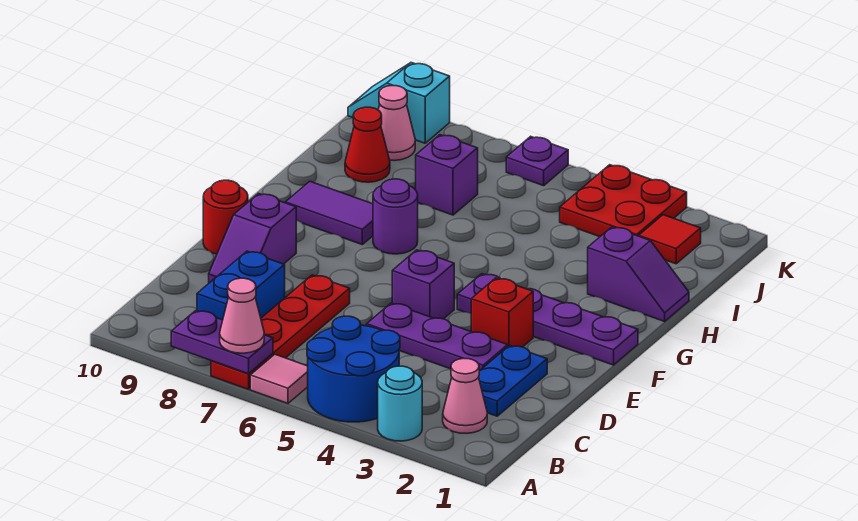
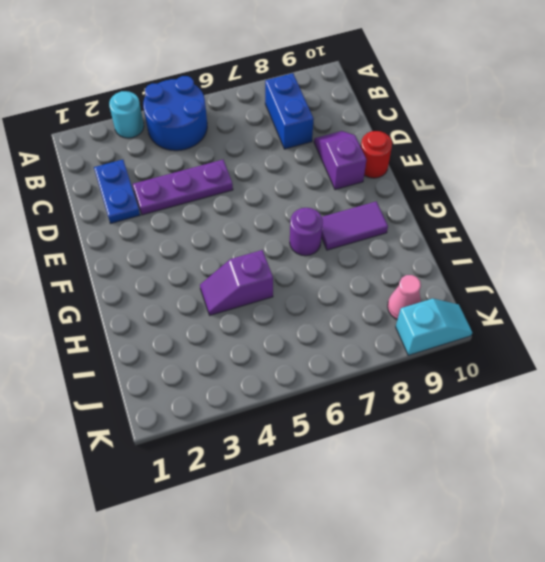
purple slope H4:H5 level 1 top 5 -> purple slope H1:H2 level 1 top 2
none -> pink tile A6 level 1
none -> red plate A7:D7 level 1
none -> pink cone B2 level 1

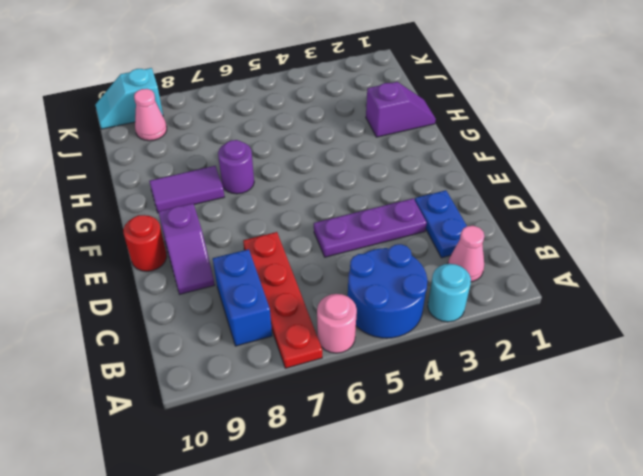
pink round brick A6 level 1 -> pink tile A6 level 1
none -> red brick E3 level 1
none -> purple brick E5 level 1
none -> purple plate F1:F4 level 1

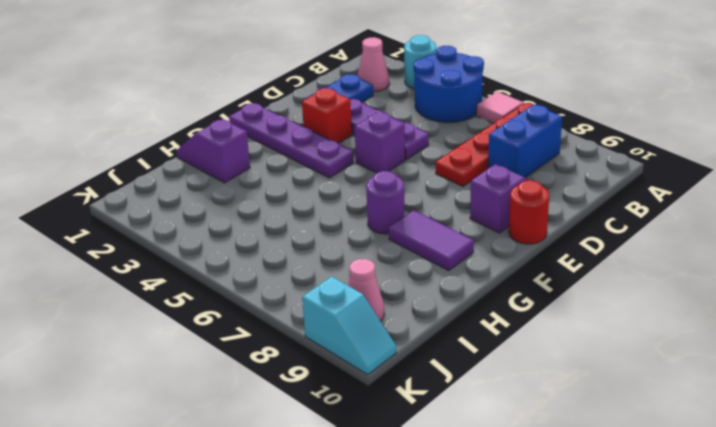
none -> purple brick I7 level 1
none -> red cone I9 level 1
none -> red tile J2 level 1

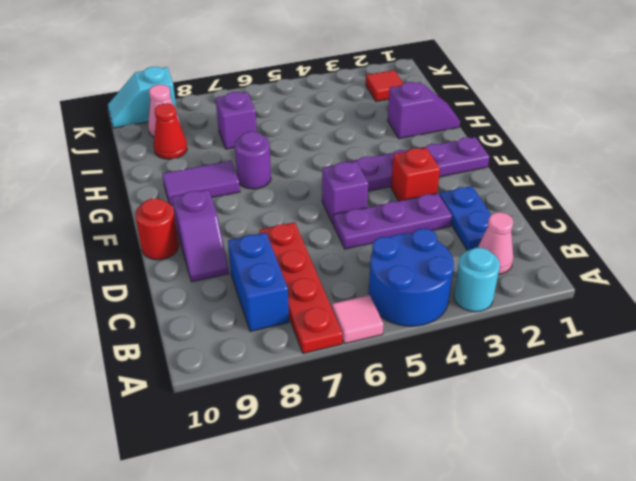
none -> red plate J3:K4 level 1
none -> purple plate K6 level 1
none -> purple plate A7:A8 level 2

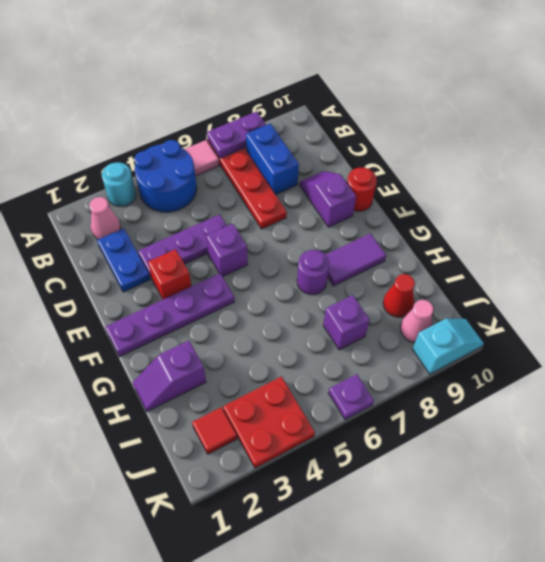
none -> pink cone A7 level 3

